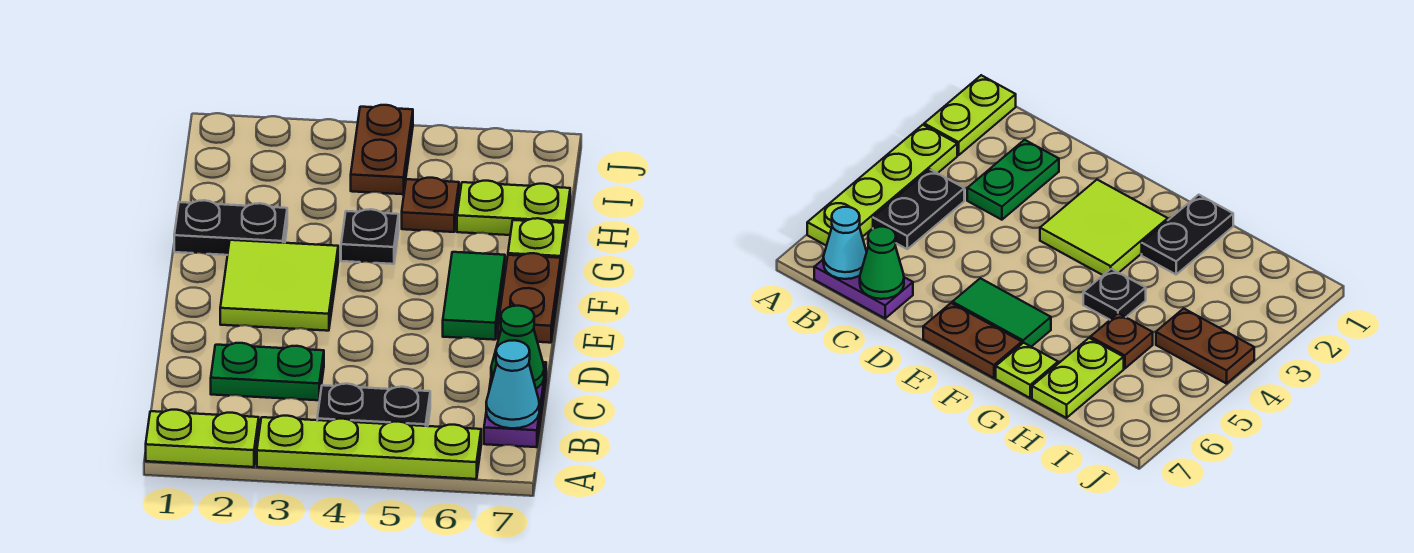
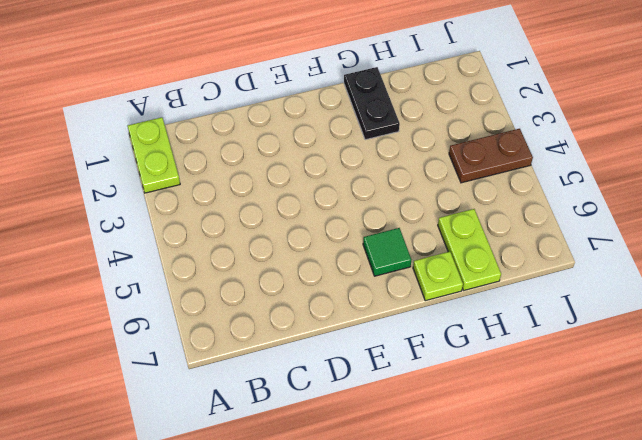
green tile F6 level 1 -> green tile E6:F6 level 1
none -> lime plate A3:A6 level 1
none -> black plate B4:B5 level 1
none -> purple plate B7:C7 level 1

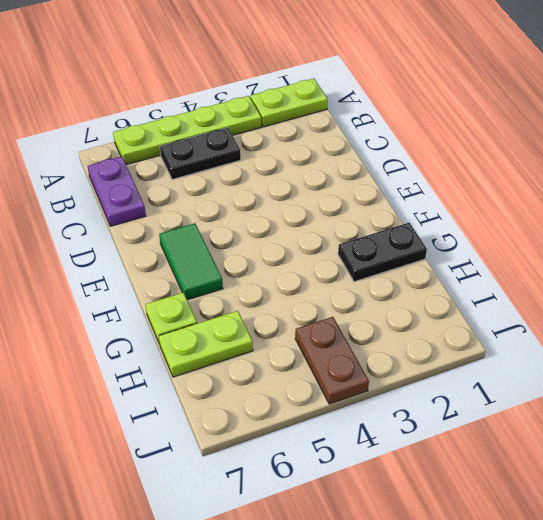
none -> green plate C2:C3 level 1
none -> lime tile E2:F3 level 1
none -> brown plate E7:F7 level 1

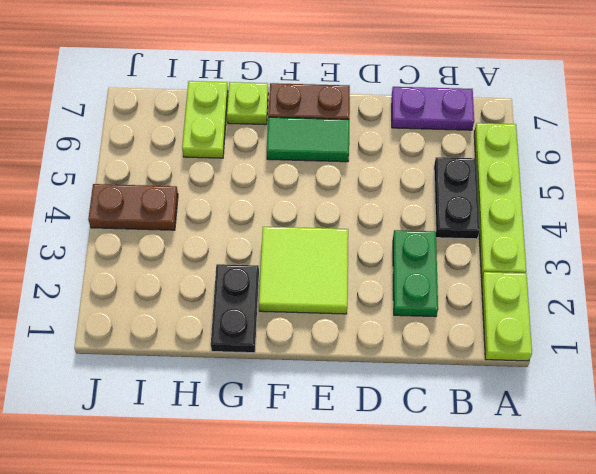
none -> black plate G4 level 1
none -> brown plate H5 level 1
none -> cyan cone B7 level 2

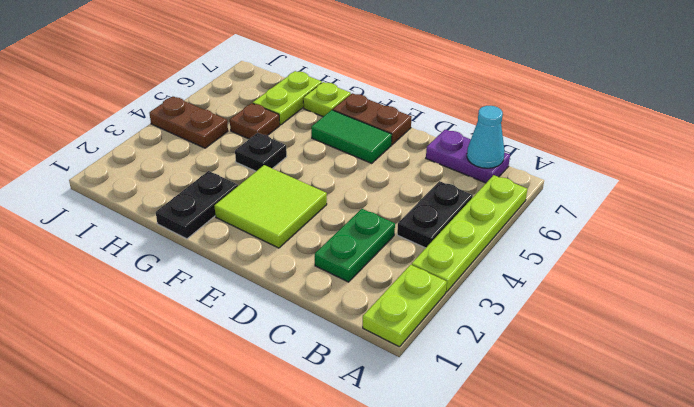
none -> green cone C7 level 2

